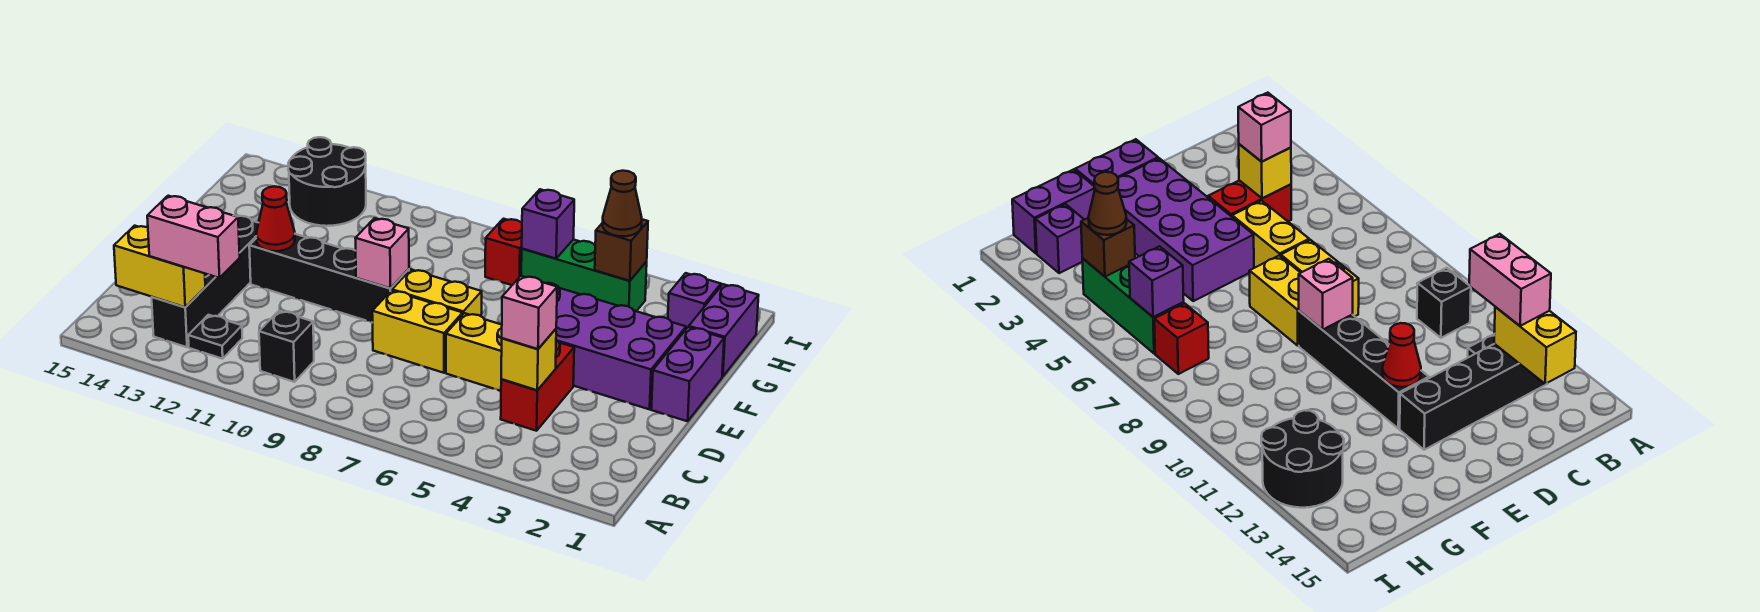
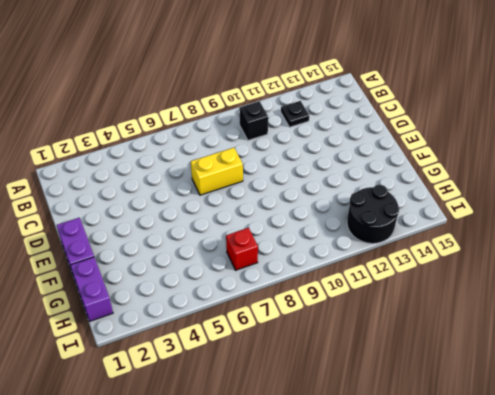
none -> black brick B13:E13 level 1
none -> red brick C4:D4 level 1
none -> yellow brick D5:D6 level 1

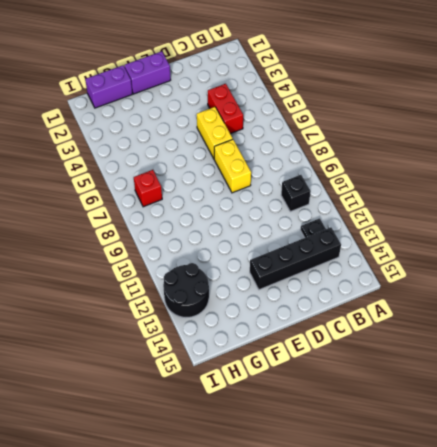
red brick C4:C5 level 1 -> red brick C4:D4 level 1
none -> purple brick E2:F5 level 1
none -> yellow brick E7:E8 level 1
none -> black brick E9:E12 level 1

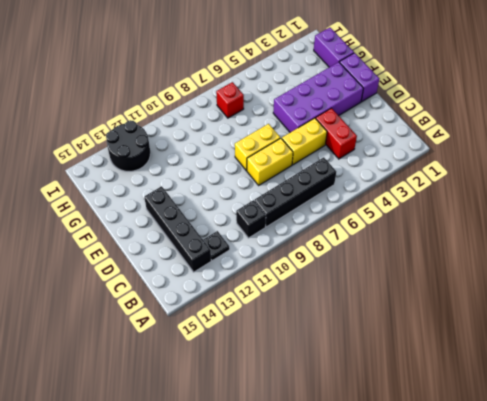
black brick B6:B9 level 1 -> black brick E9:E12 level 1
none -> purple brick H2 level 1
none -> green brick H4:H6 level 1
none -> yellow brick B13:B14 level 2

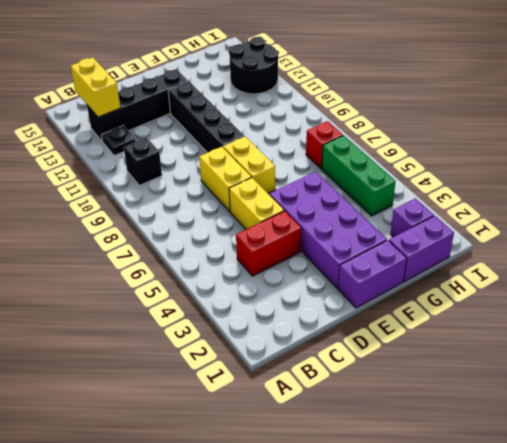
none -> yellow brick C4 level 2
none -> pink brick E9 level 2
none -> red cone E12 level 2

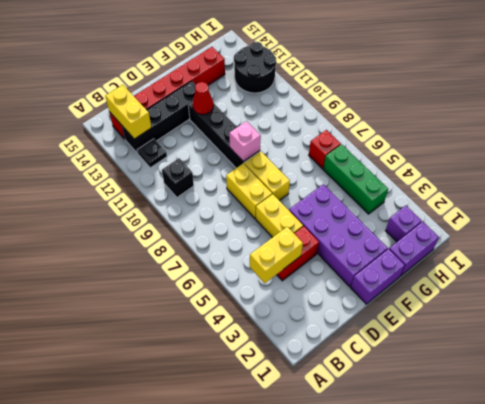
yellow brick B4:C4 level 2 -> yellow brick C4 level 2
red brick B14:G14 level 1 -> none
none -> brown brick H4 level 2
none -> purple brick H6 level 2
none -> pink brick B12:B13 level 3

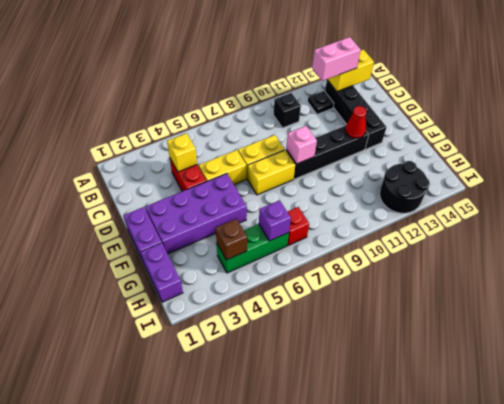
none -> purple brick H2 level 1
none -> pink brick C4 level 3
none -> brown cone H4 level 3

